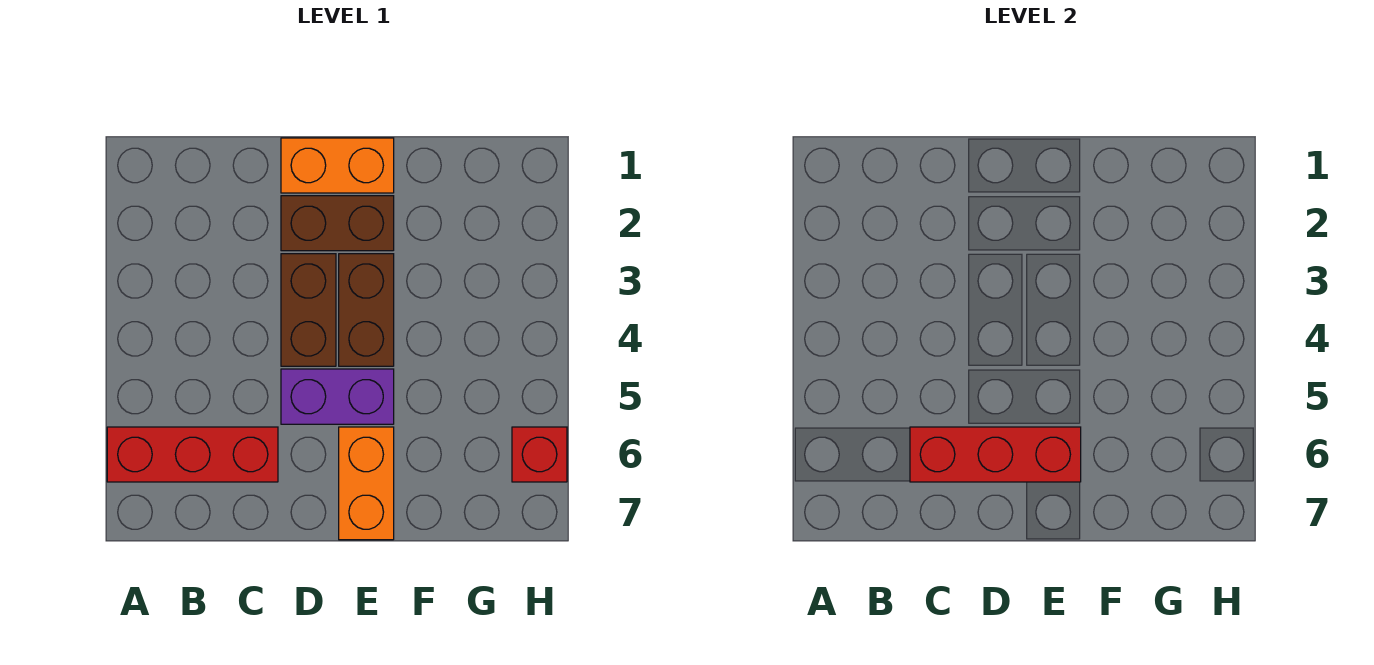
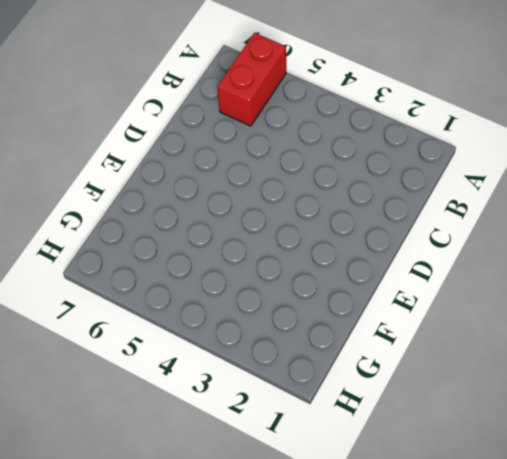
red brick A6:B6 level 1 -> red brick A6:C6 level 1
none -> orange brick D1:E1 level 1
none -> brown brick D2:E2 level 1

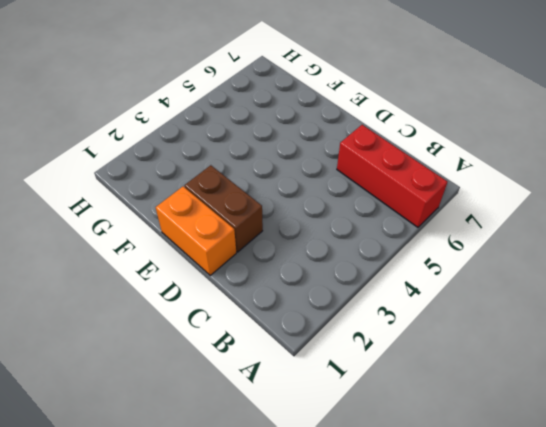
none -> brown brick D3:D4 level 1
none -> purple brick D5:E5 level 1

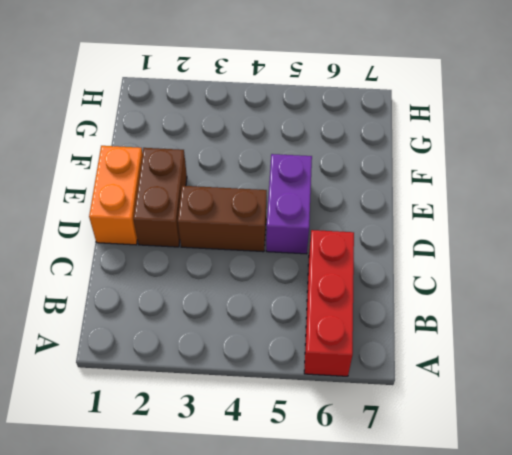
none -> brown brick E3:E4 level 1
none -> orange brick E6:E7 level 1

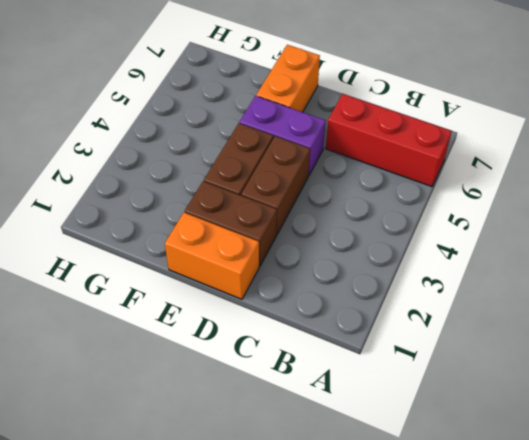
none -> red brick H6 level 1
none -> red brick C6:E6 level 2

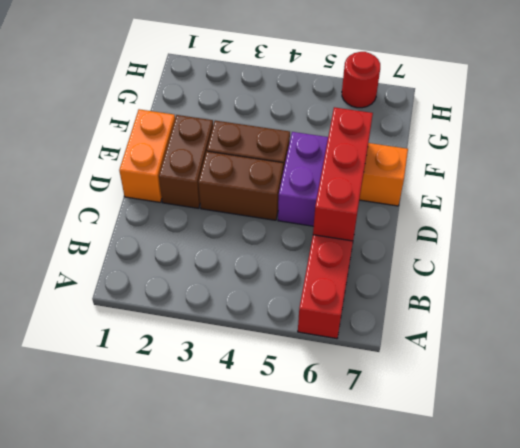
red round brick H6 level 1 -> red brick H6 level 1

